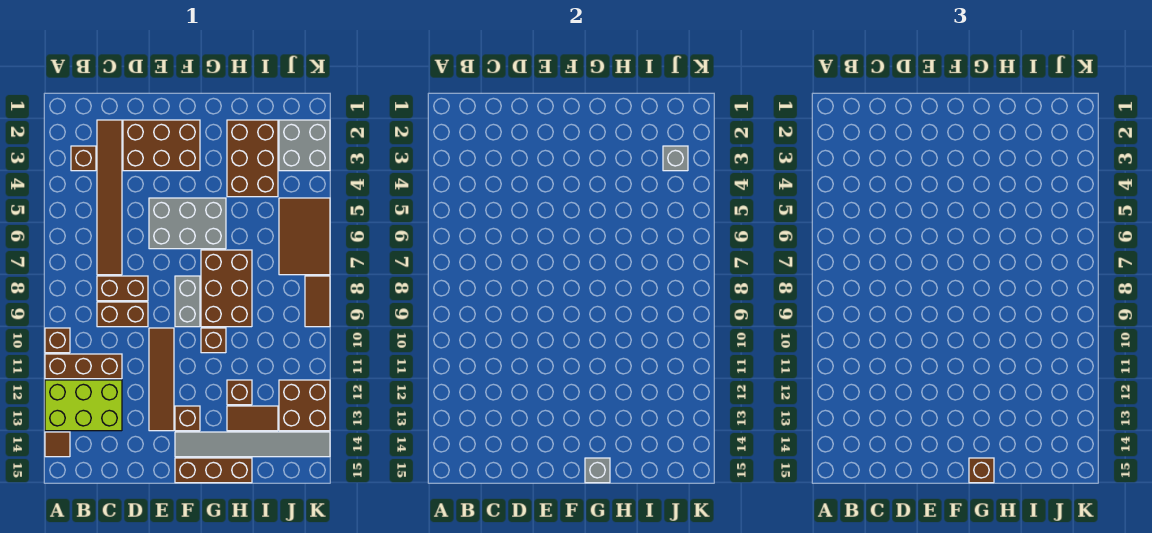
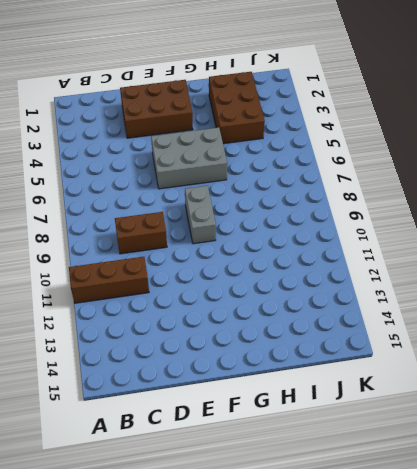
none -> brown brick A10 level 1
none -> lime brick A12:C13 level 1
none -> brown tile A14 level 1

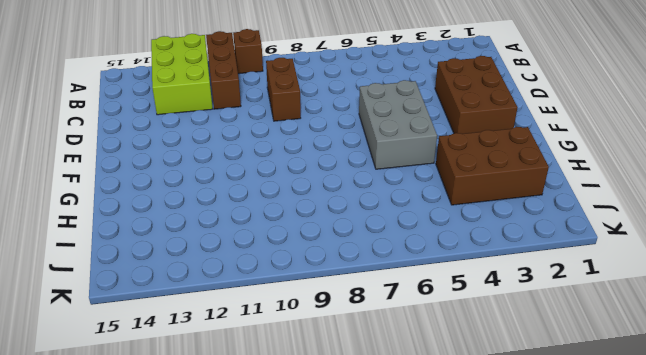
none -> brown tile A14 level 1
none -> brown brick B3 level 1
none -> brown tile C2:C7 level 1

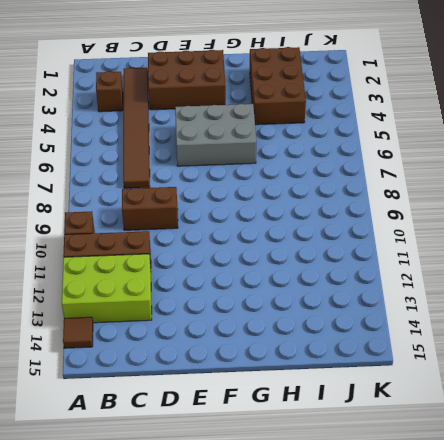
none -> brown brick C8:D8 level 1
none -> brown tile E10:E13 level 1
none -> grey brick F8:F9 level 1

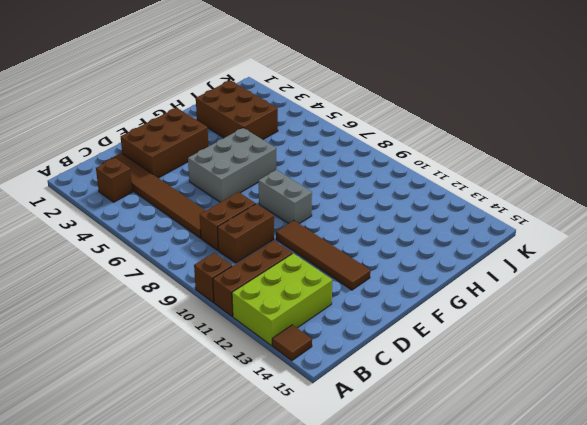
none -> brown brick F13 level 1
none -> grey tile F14:K14 level 1
none -> brown brick F15:H15 level 1

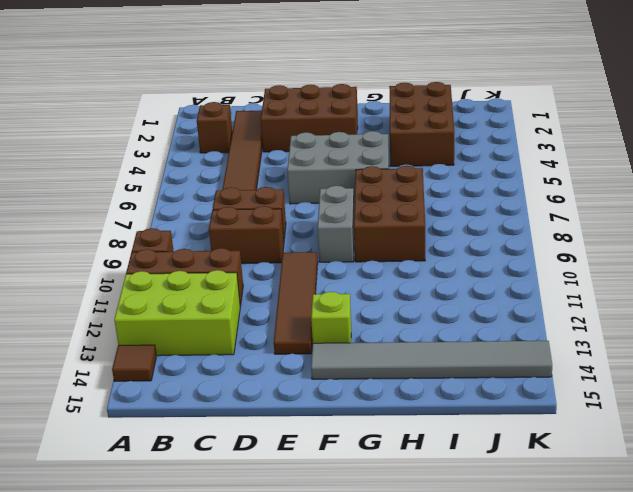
lime brick F13 level 1 -> brown brick F13 level 1
none -> brown brick F15:H15 level 1
none -> brown brick G10 level 1
none -> brown brick H12 level 1

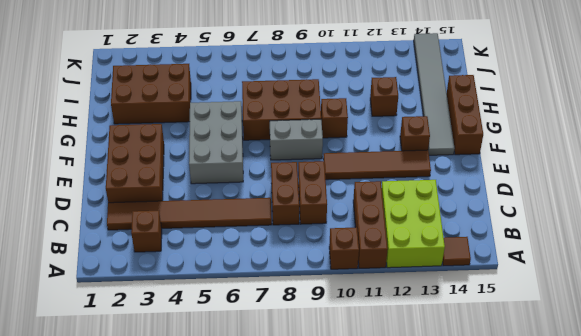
none -> brown tile H13:I13 level 1
none -> grey brick J2:K3 level 1
none -> brown tile J5:K7 level 1

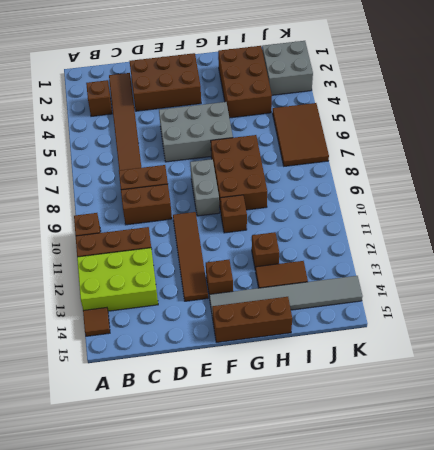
none -> brown brick J12:K13 level 1
none -> brown tile K8:K9 level 1
none -> grey brick G15 level 2

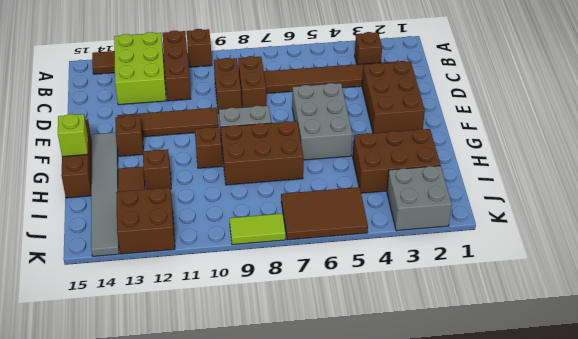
lime brick G15 level 2 -> grey brick G15 level 2
lime tile K8:K9 level 1 -> brown tile K8:K9 level 1
none -> grey brick J3 level 2
none -> brown brick G15 level 3

